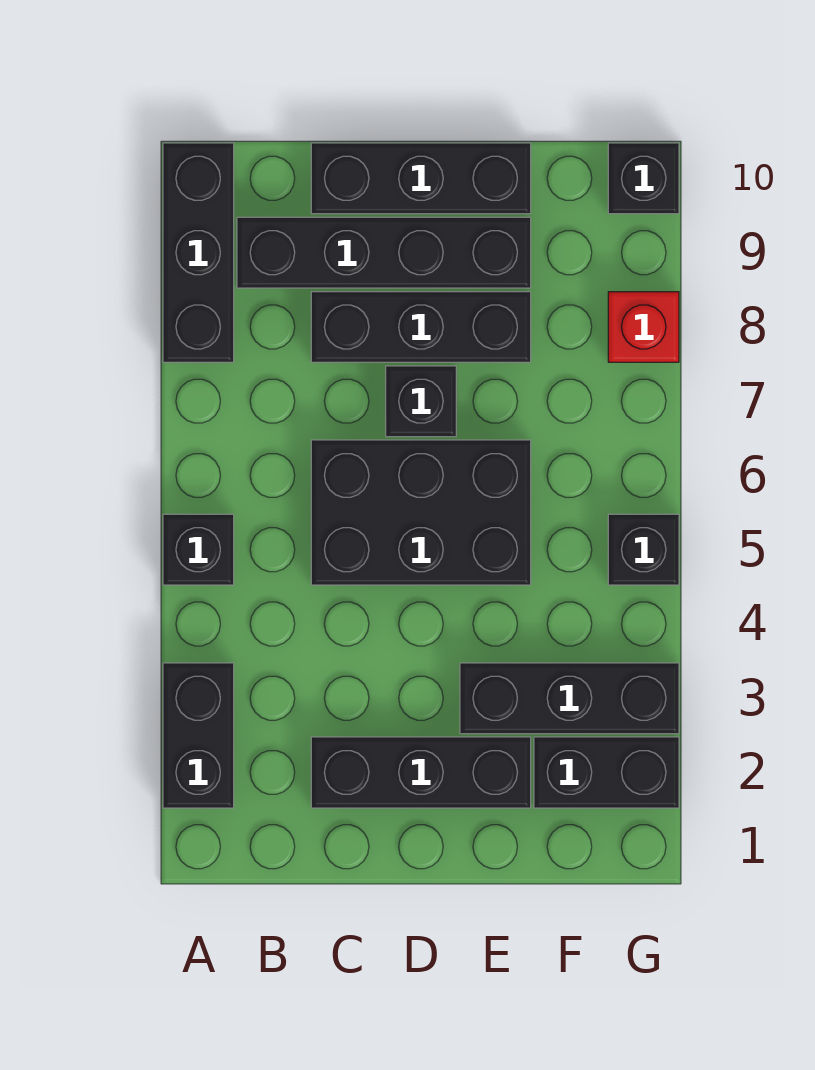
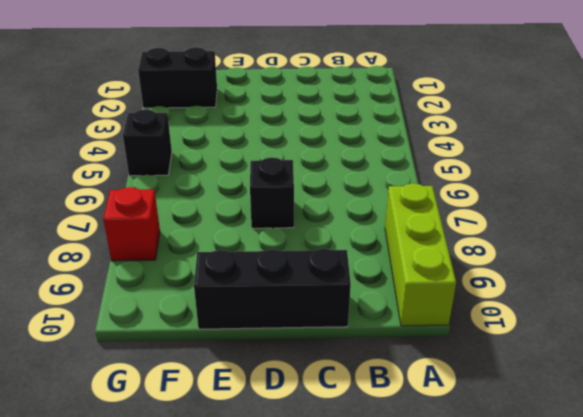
lime brick A8:A10 level 1 -> black brick A8:A10 level 1
none -> black brick A2:A3 level 1
none -> black brick A5 level 1
none -> black brick B9:E9 level 1

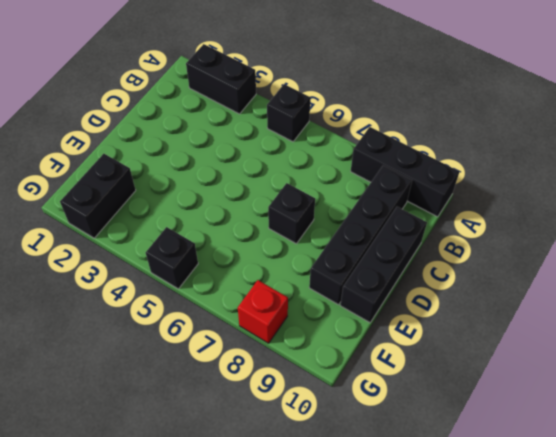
none -> black brick C2:E2 level 1
none -> black brick C5:E6 level 1
none -> black brick C8:E8 level 1

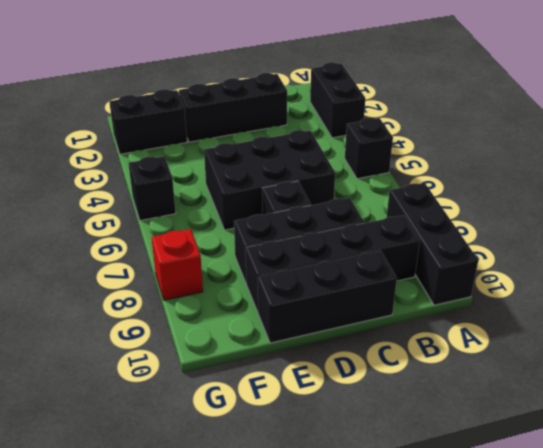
none -> black brick E3:G3 level 1
none -> black brick G10 level 1

